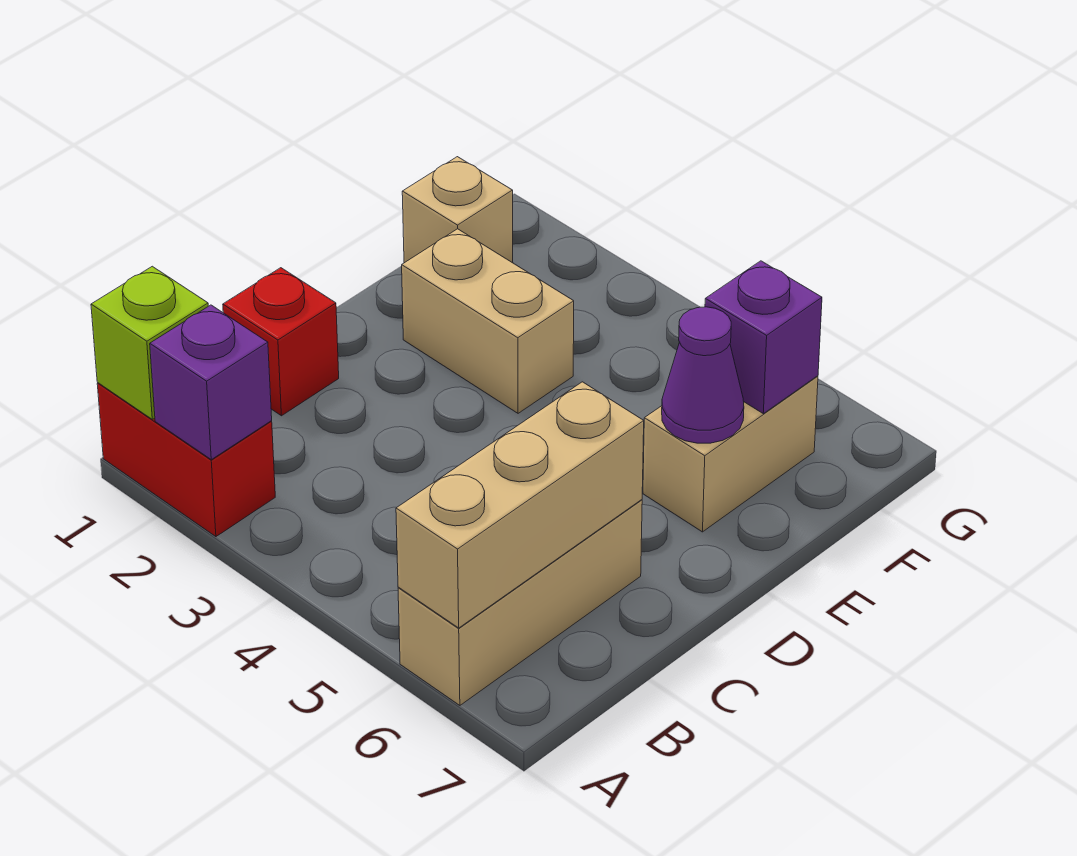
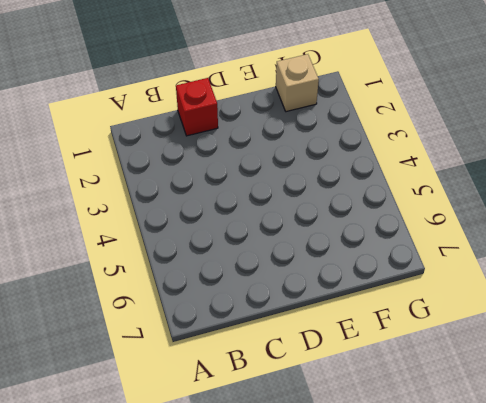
none -> red brick A1:A2 level 1
none -> tan brick A6:C6 level 1

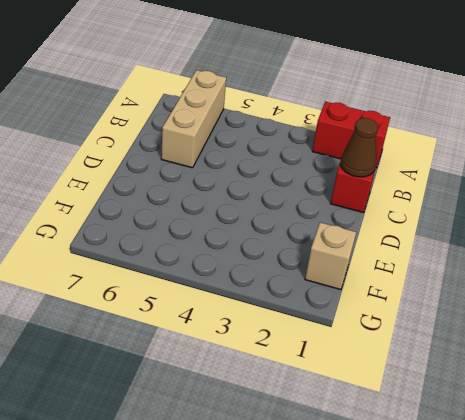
brown cone C1 level 2 -> none
none -> tan brick E2:E3 level 1
none -> tan brick E6:F6 level 1

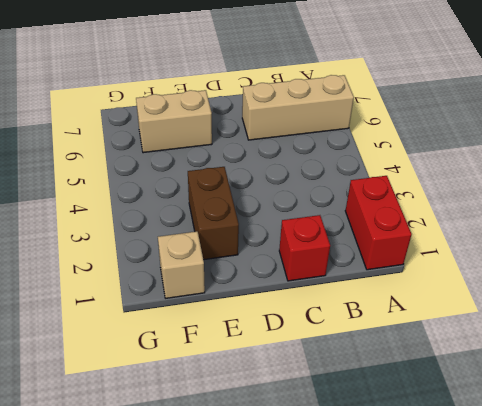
brown brick E2:E3 level 1 -> tan brick E2:E3 level 1
none -> lime brick A1 level 2
none -> purple brick A2 level 2

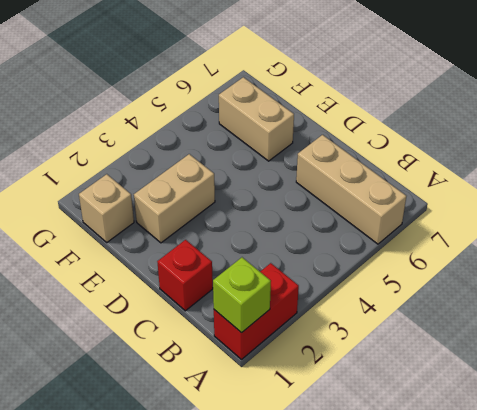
none -> purple brick A2 level 2
none -> tan brick A6:C6 level 2

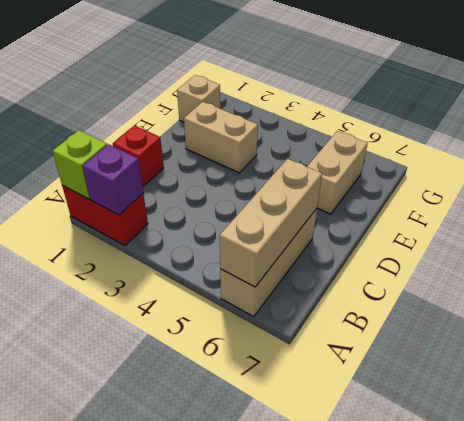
none -> purple cone E6 level 2
none -> purple brick F6 level 2

